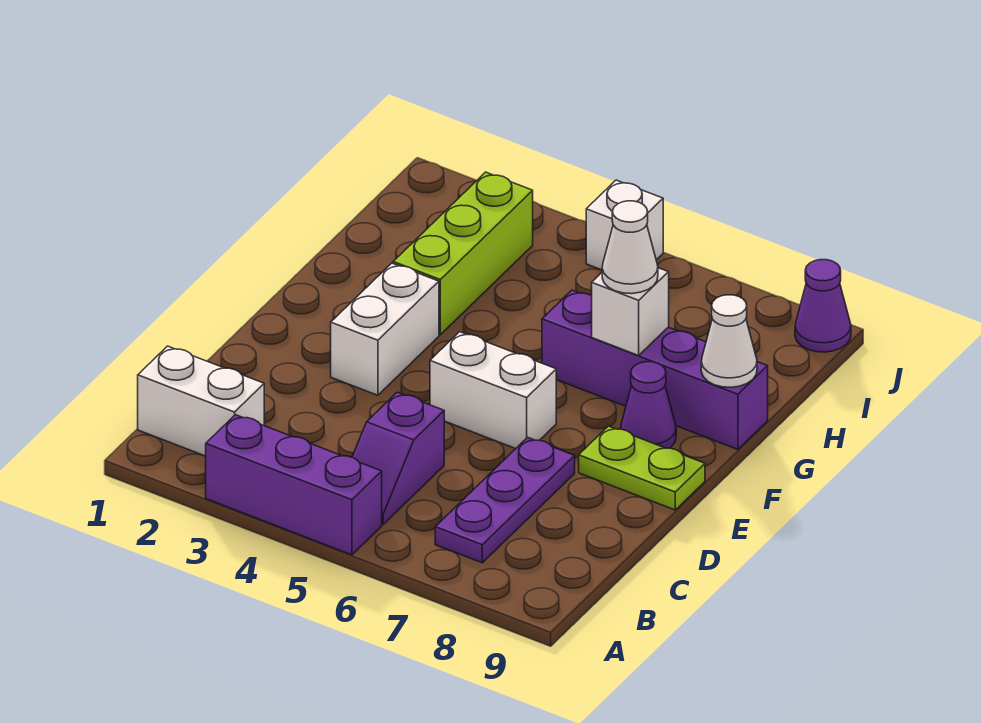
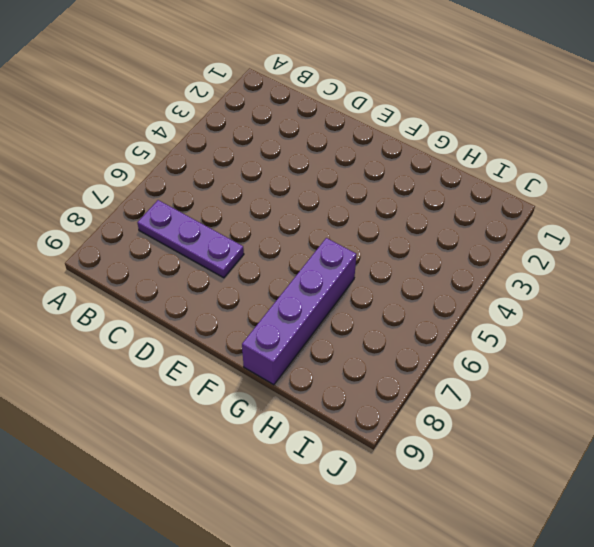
none -> purple brick A3:A5 level 1
none -> white brick B1:B2 level 1
none -> purple slope B5:C5 level 1 top C

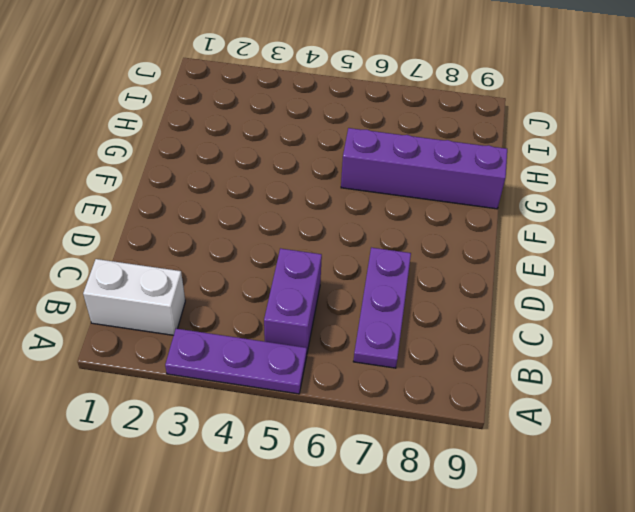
purple plate A3:A5 level 1 -> purple brick A3:A5 level 1
purple brick B5:C5 level 1 -> purple slope B5:C5 level 1 top C
none -> white brick E3:F3 level 1
none -> white brick E5:E6 level 1
none -> lime plate E8:E9 level 1

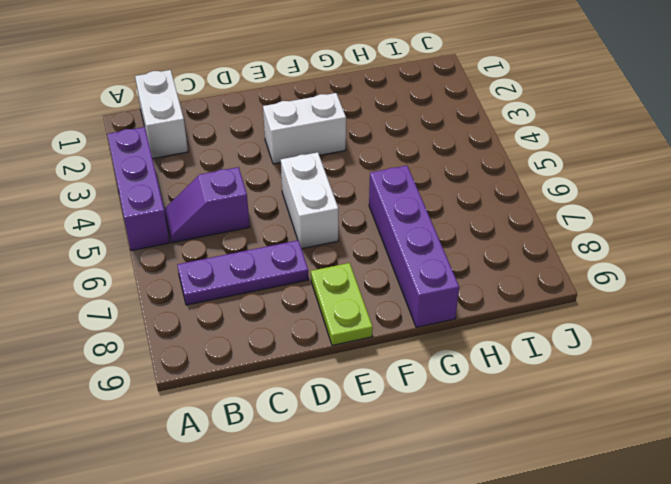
none -> purple cone F8 level 1
none -> lime brick G3:I3 level 1
none -> white brick J5 level 1

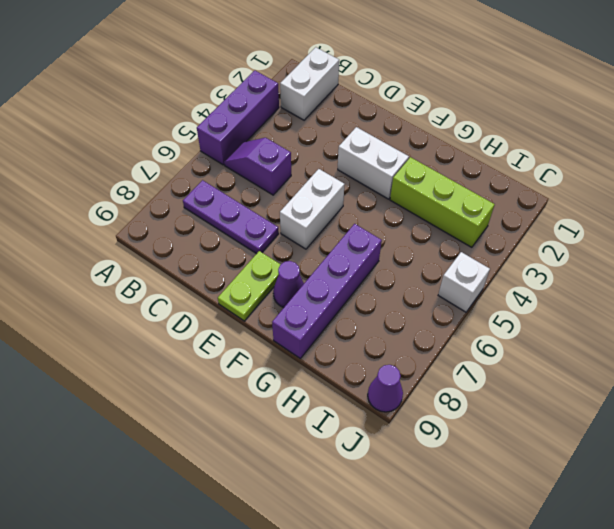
none -> white brick G7 level 2
none -> white cone G9 level 2
none -> white cone G7 level 3

